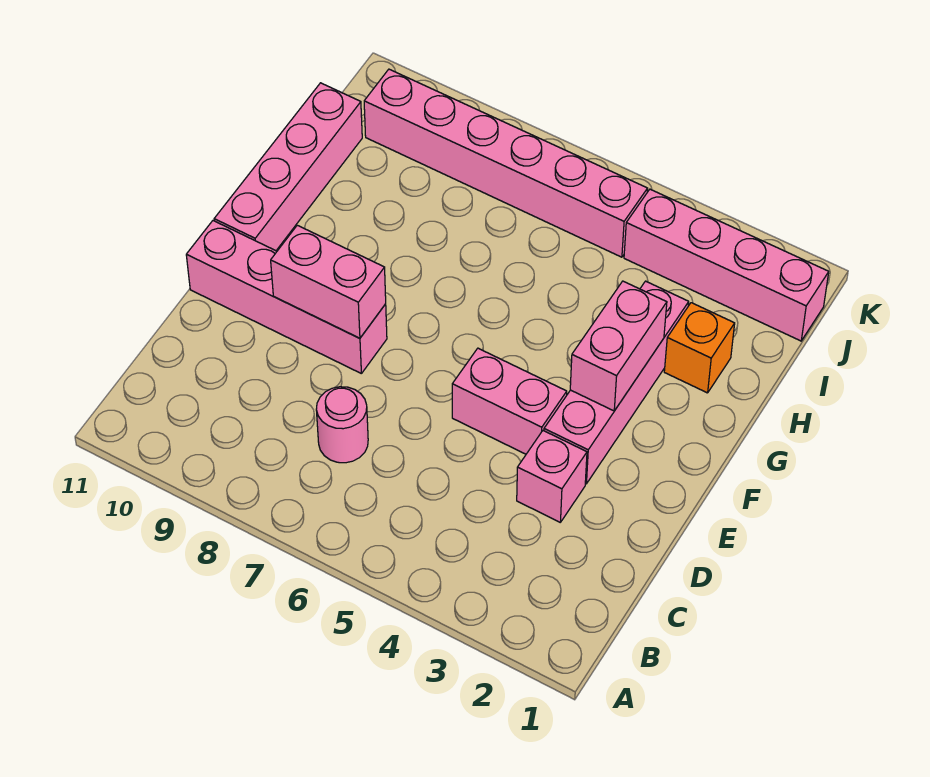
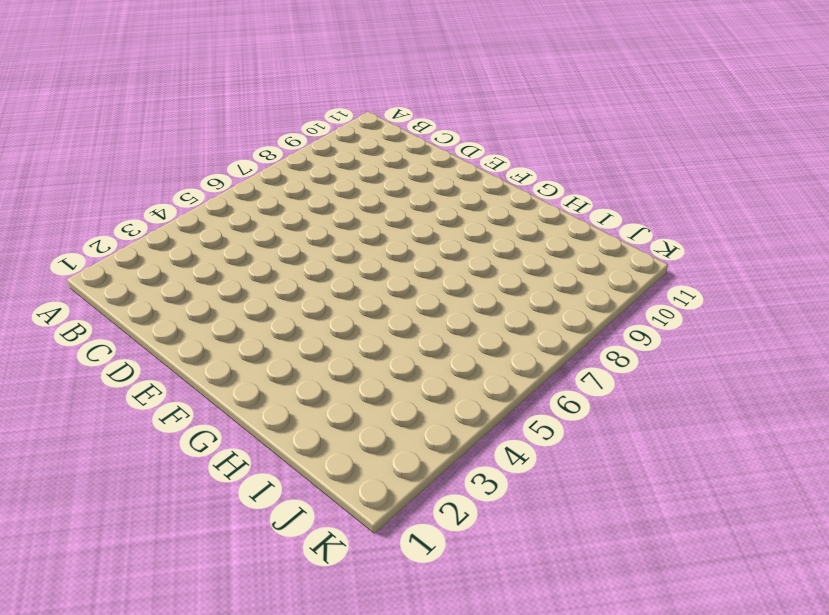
none -> pink round brick C7 level 1
none -> pink brick D3 level 1

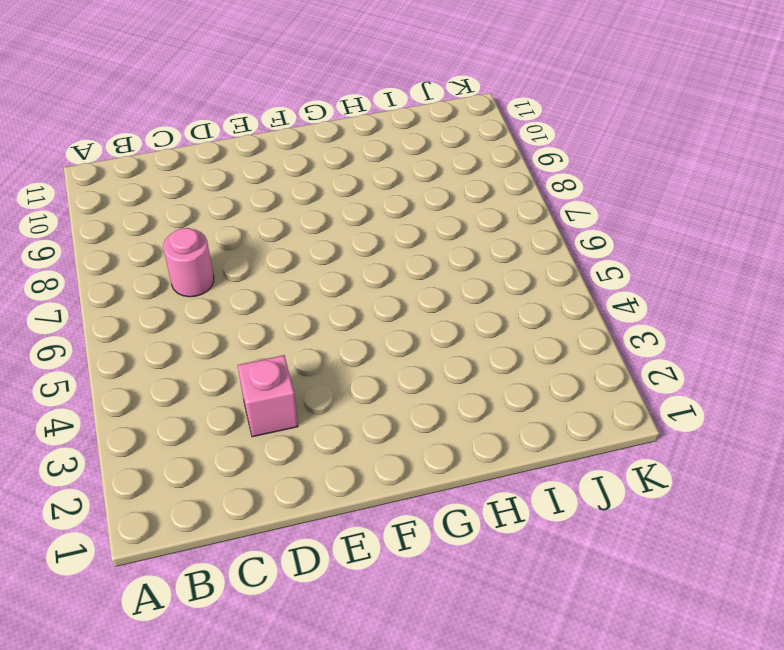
none -> pink brick E3:H3 level 1
none -> pink brick E4:E5 level 1

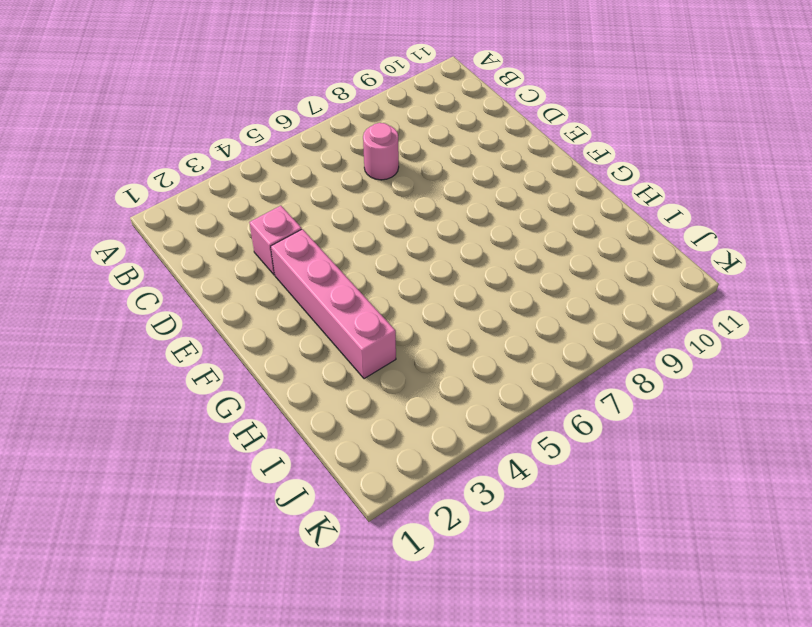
none -> pink brick E4:E5 level 1
none -> pink brick E8:E11 level 1

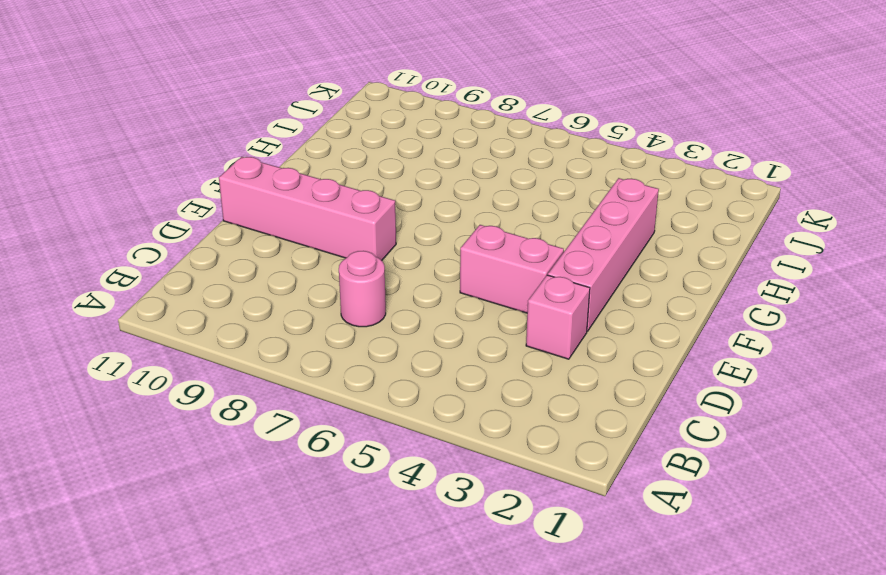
none -> pink brick F11:I11 level 1
none -> orange brick H2 level 1

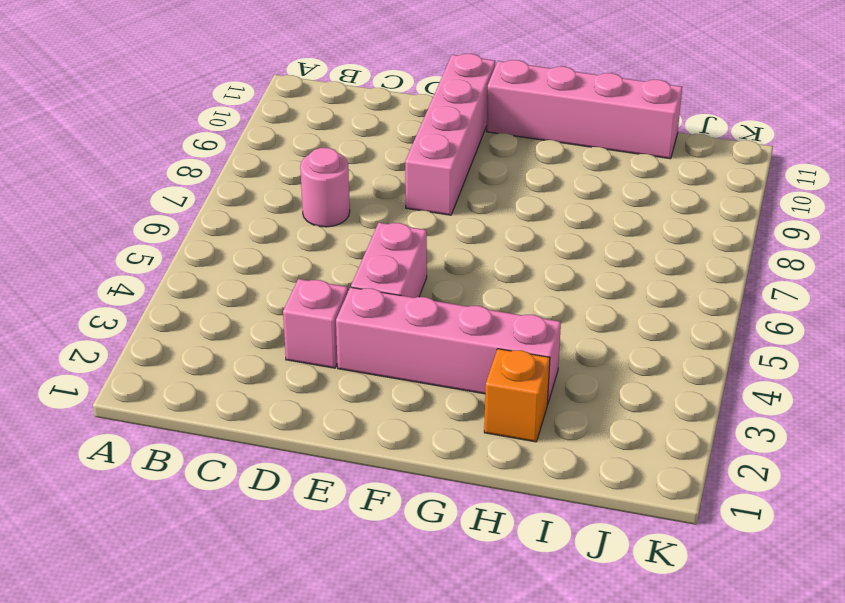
none -> pink brick J1:J4 level 1
none -> pink brick J5:J10 level 1

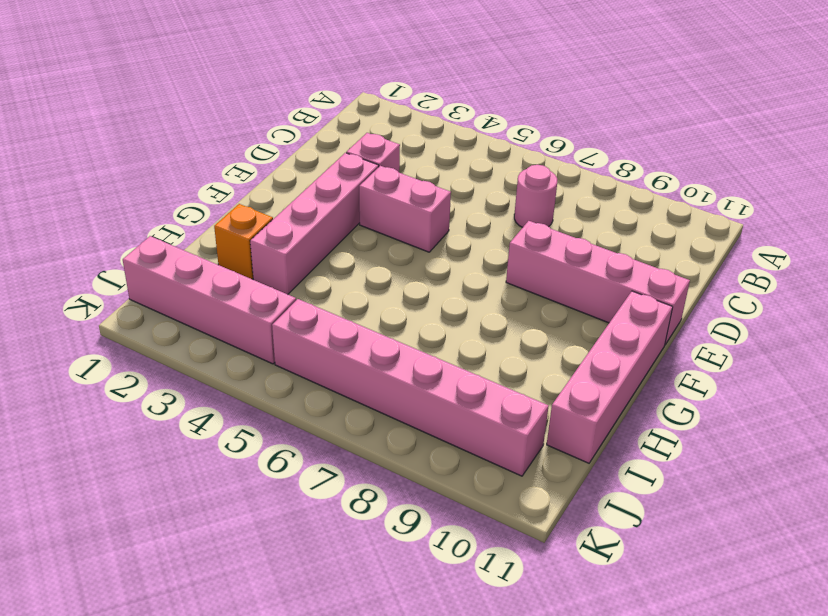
none -> pink brick E8:E9 level 2
none -> pink brick F3:G3 level 2

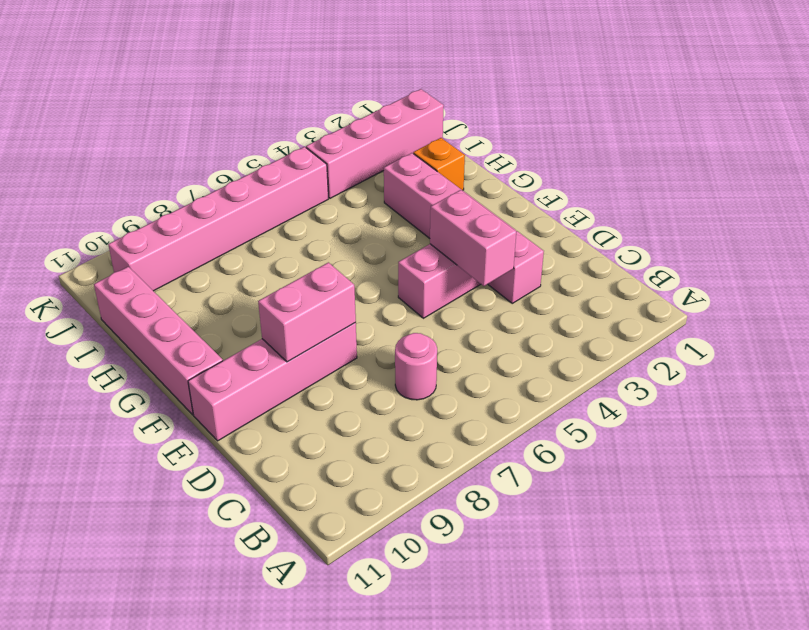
pink brick D4:E4 level 2 -> pink brick F3:G3 level 2

